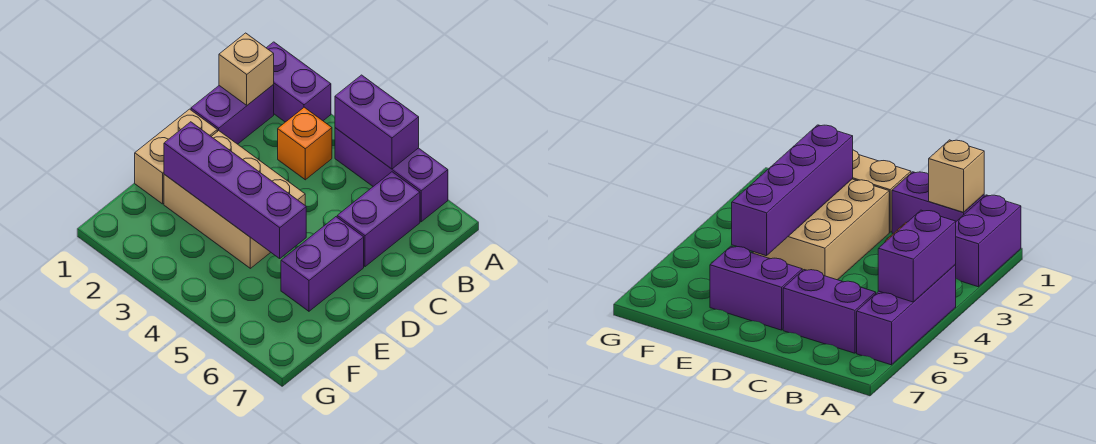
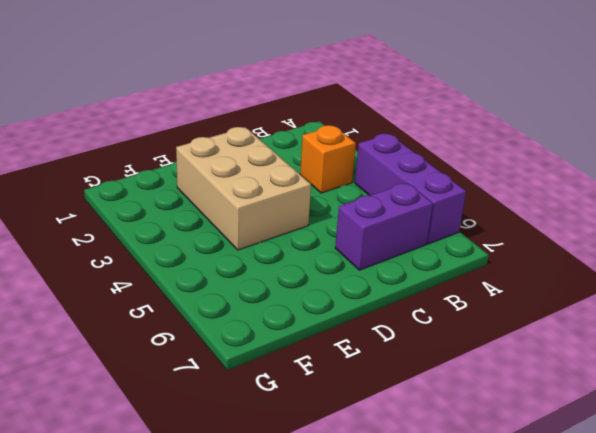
none -> purple brick A1:A2 level 1
none -> purple brick B1:C1 level 1

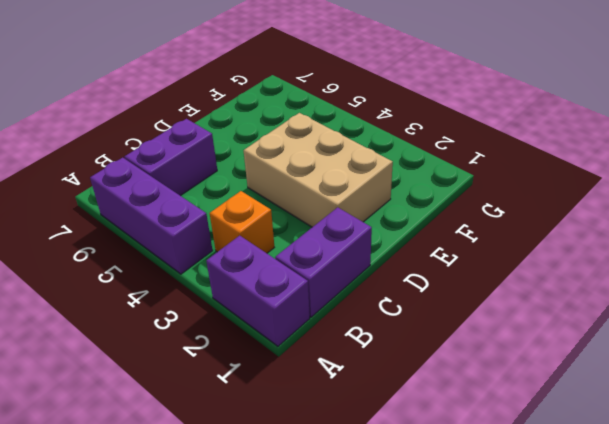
none -> tan brick D1:E1 level 1
none -> purple brick D6:E6 level 1

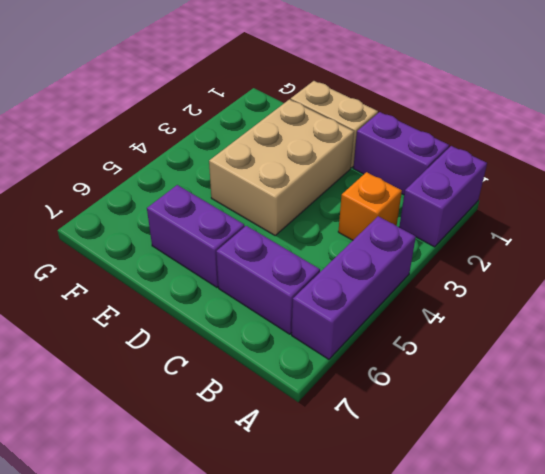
none -> purple brick A4:A5 level 2
none -> tan brick B1 level 2

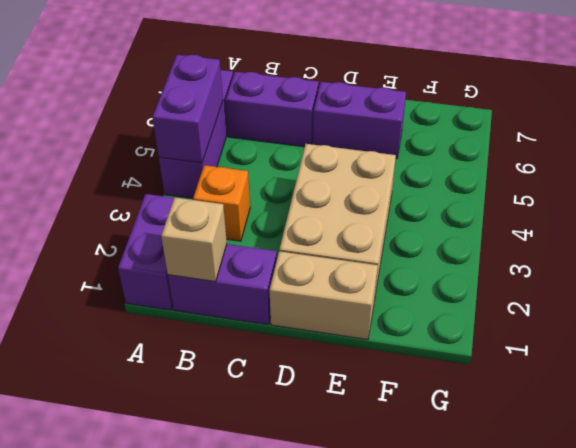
none -> purple brick E2:E5 level 2

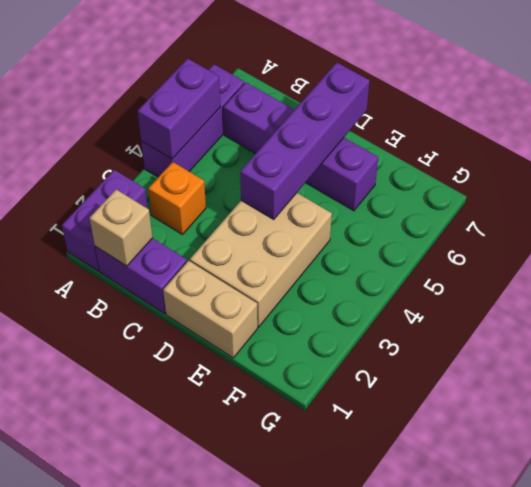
purple brick D4:D7 level 2 -> purple brick E2:E5 level 2

